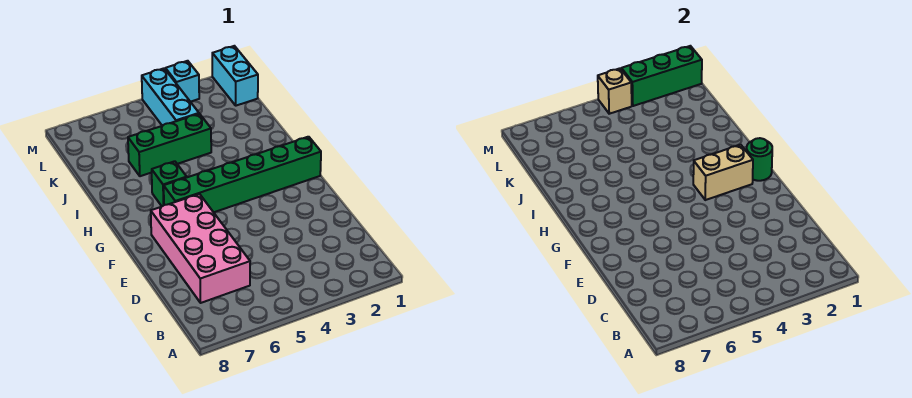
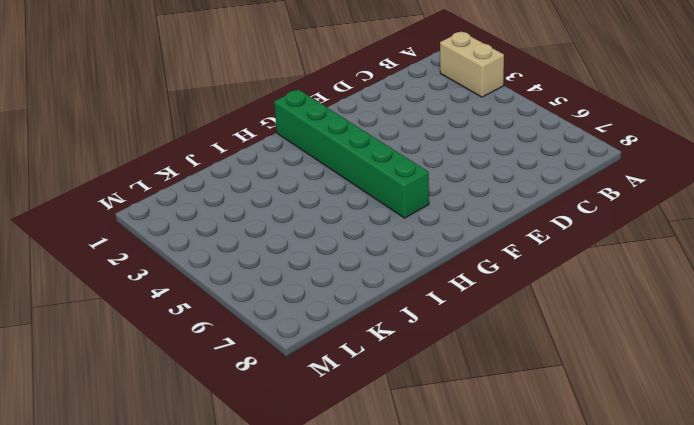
tan brick A2:A3 level 1 -> tan brick G2:G3 level 2
none -> pink brick C6:F7 level 1
none -> green brick H6 level 1

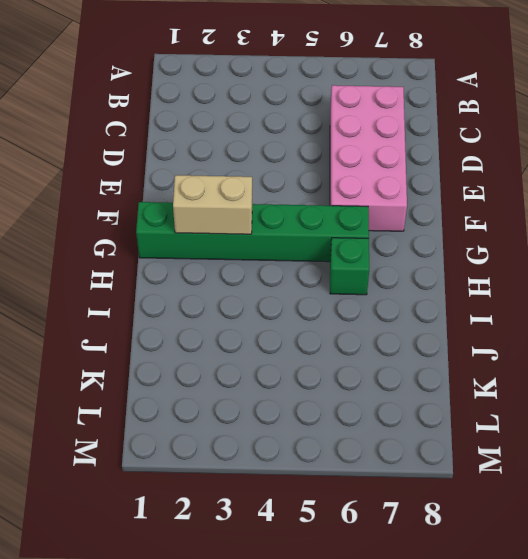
none -> green brick J4:J6 level 1
none -> cyan brick K4:M4 level 1

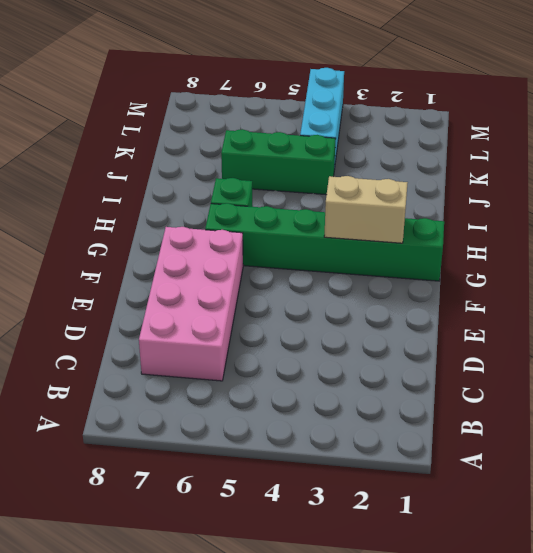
none -> cyan brick L1:M1 level 1
none -> cyan brick M3 level 1

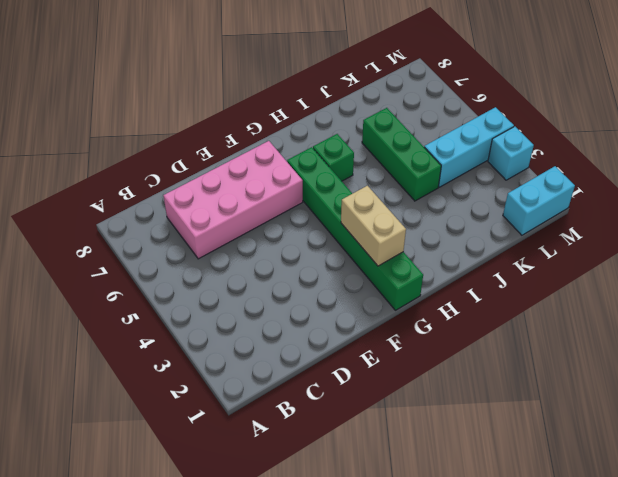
none -> green round brick G1 level 2
none -> green brick M1:M3 level 2

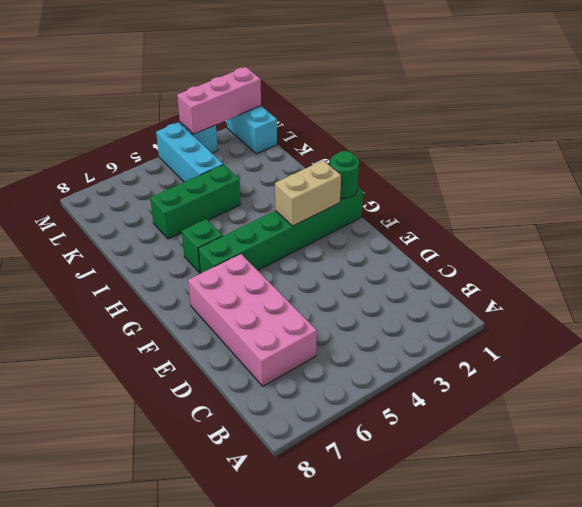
pink brick M1:M3 level 2 -> green brick M1:M3 level 2
none -> tan brick M4 level 2

